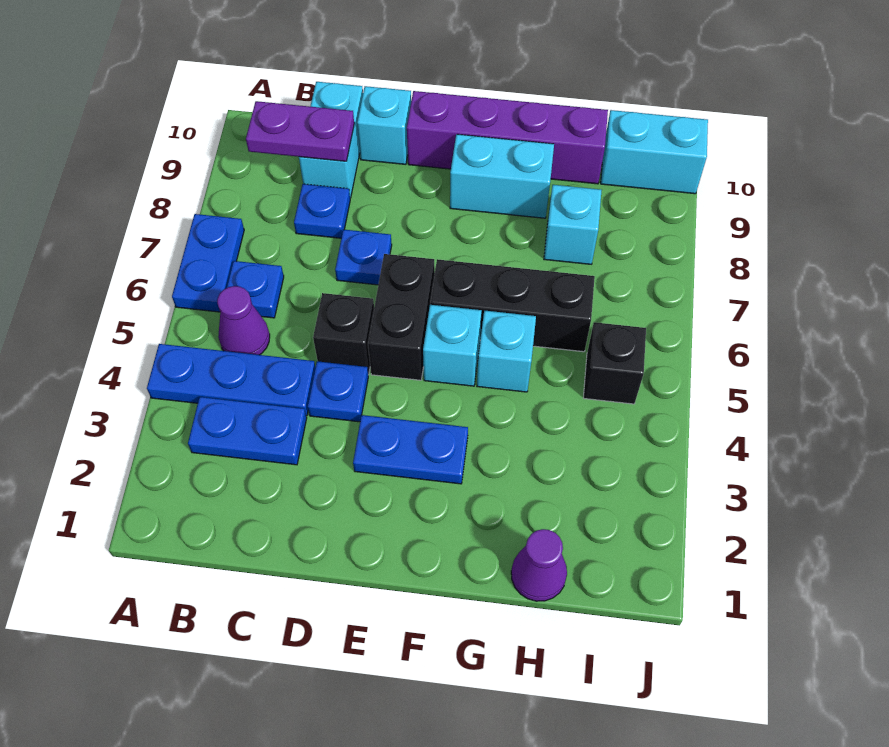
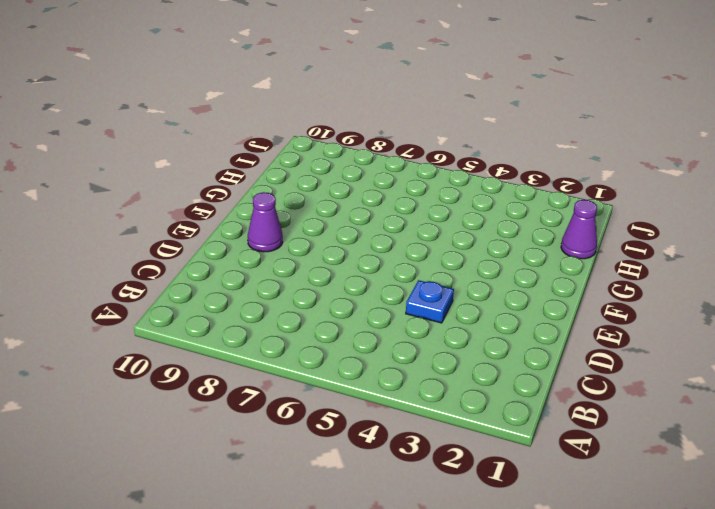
purple cone E9 level 1 -> purple cone B5 level 1
none -> blue plate A4:C4 level 1
none -> blue plate A6:A7 level 1
none -> blue plate B3:C3 level 1

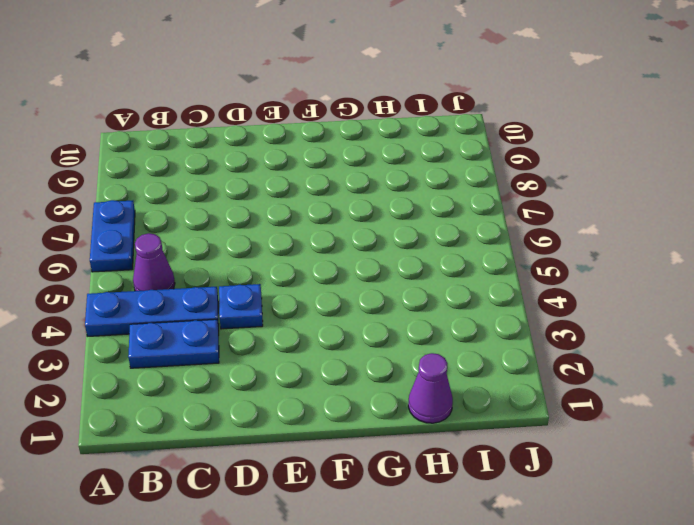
none -> blue plate B6 level 1
none -> blue plate C8 level 1
none -> cyan brick C9:C10 level 1

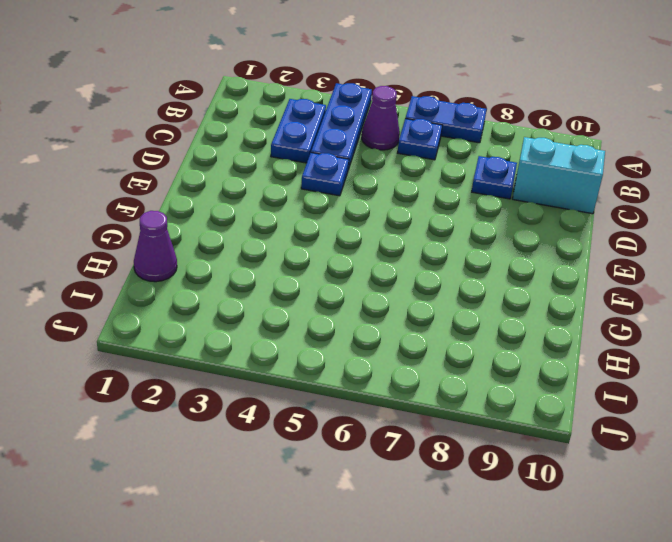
none -> black brick D5 level 1
none -> blue plate D7 level 1
none -> cyan brick D10 level 1

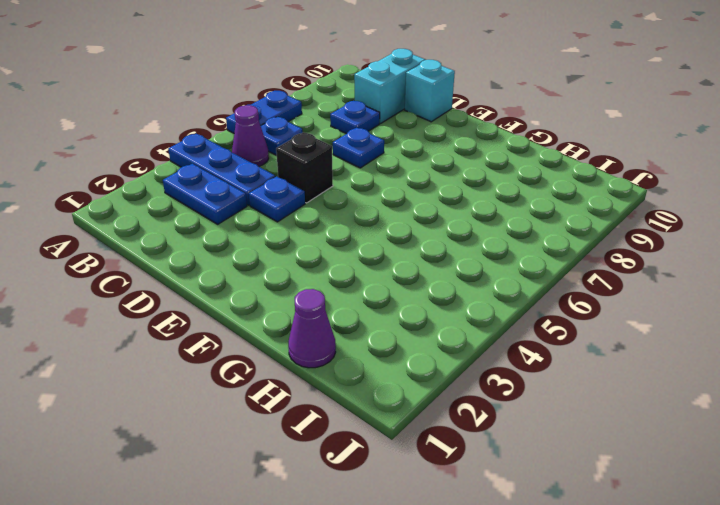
none -> blue plate E3:F3 level 1
none -> black brick E5:E6 level 1
none -> purple brick E10:H10 level 1

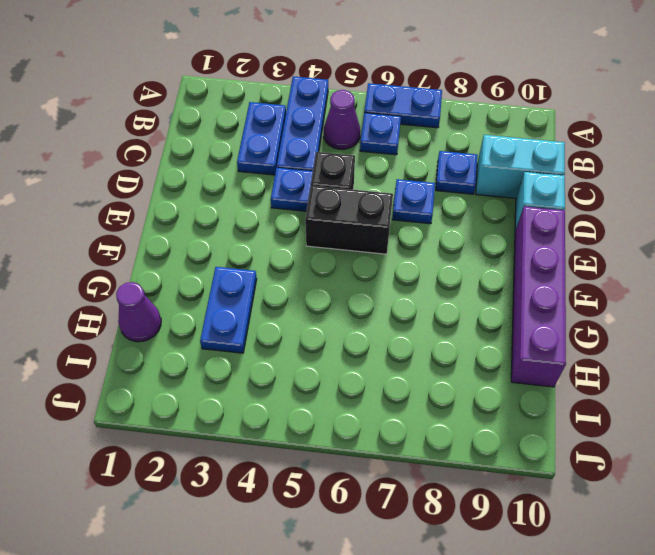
blue plate G3:H3 level 1 -> blue plate E3:F3 level 1
none -> cyan brick F5 level 1
none -> black brick F6:H6 level 1
none -> cyan brick F9:G9 level 1

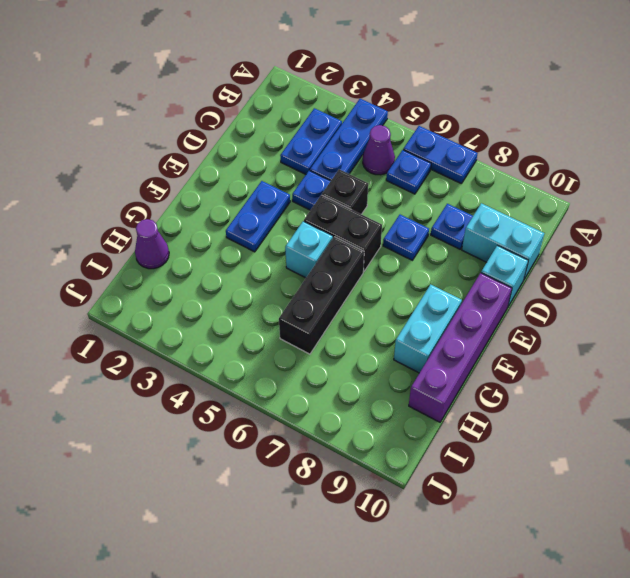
none -> cyan brick G5 level 1
none -> cyan brick H8 level 1
none -> black brick I5 level 1

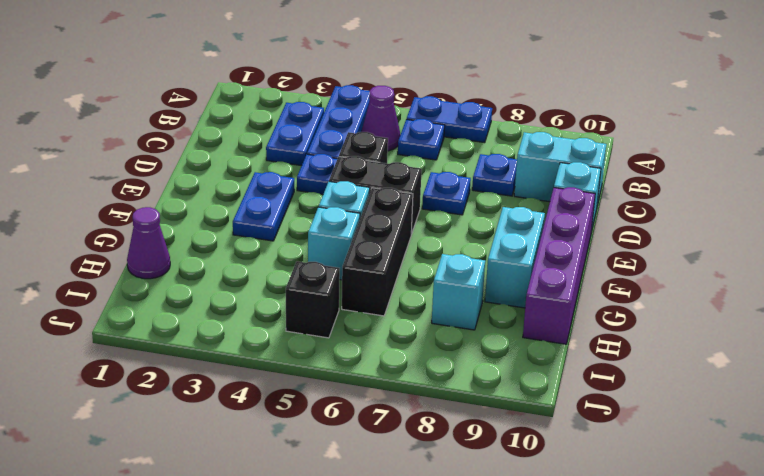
none -> cyan brick I10:J10 level 1
none -> purple plate B9:C9 level 2

